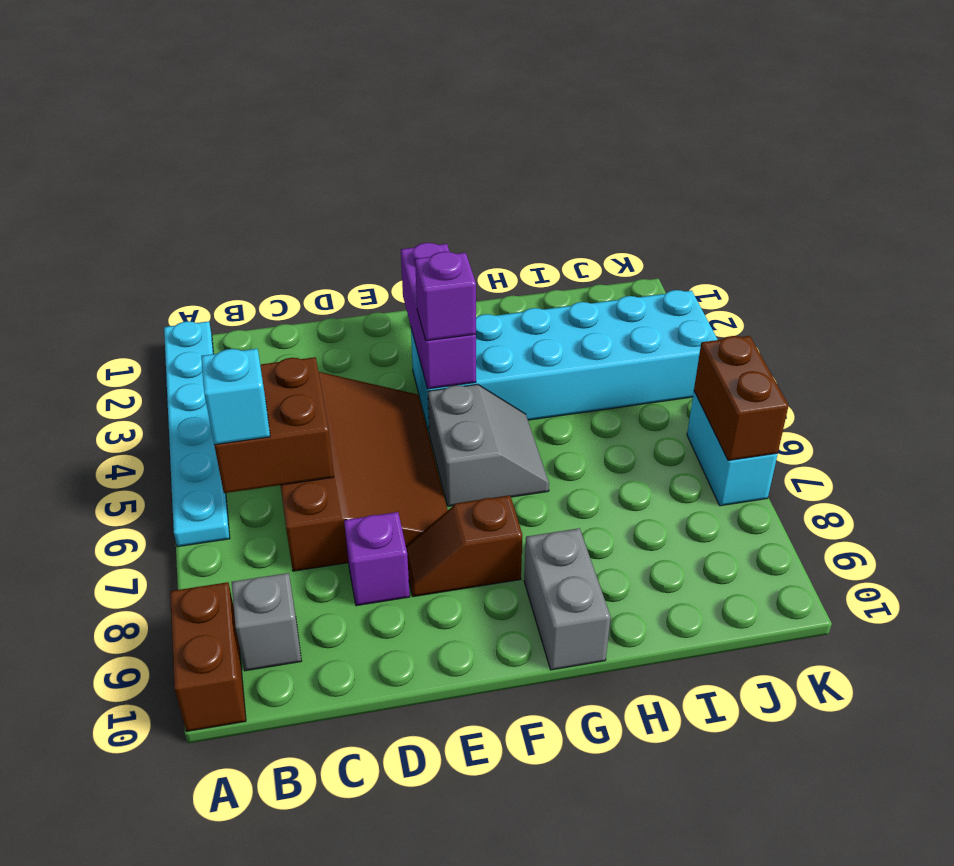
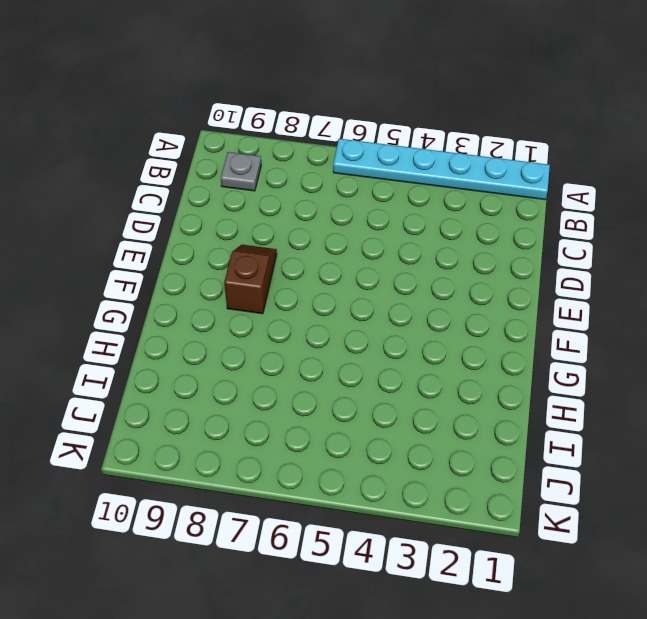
grey plate B9 level 1 -> grey brick B9 level 1
none -> brown brick A9:A10 level 1
none -> brown slope C4:E7 level 1 top C
none -> purple brick D8 level 1

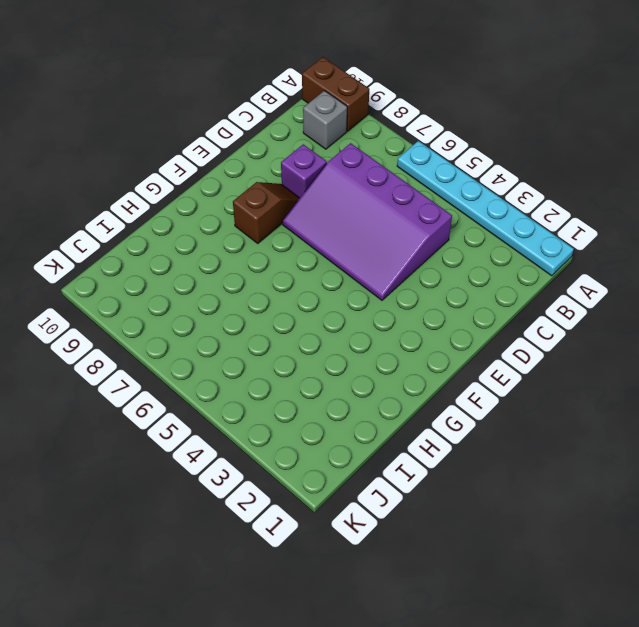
purple slope C4:E7 level 1 top C -> brown slope C4:E7 level 1 top C
none -> cyan brick F3:K4 level 1
none -> grey slope F5:G6 level 1 top F
none -> grey brick G9:G10 level 1

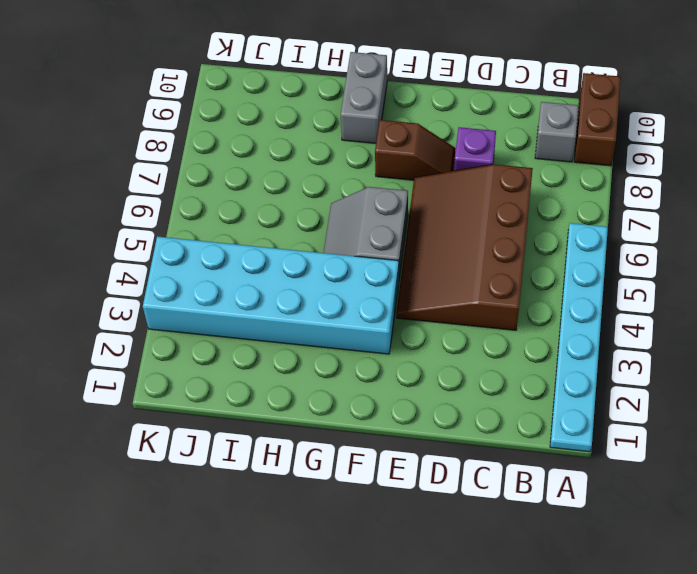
none -> cyan brick K6:K7 level 1
none -> brown brick B5:C6 level 2
none -> purple brick F2:F4 level 2

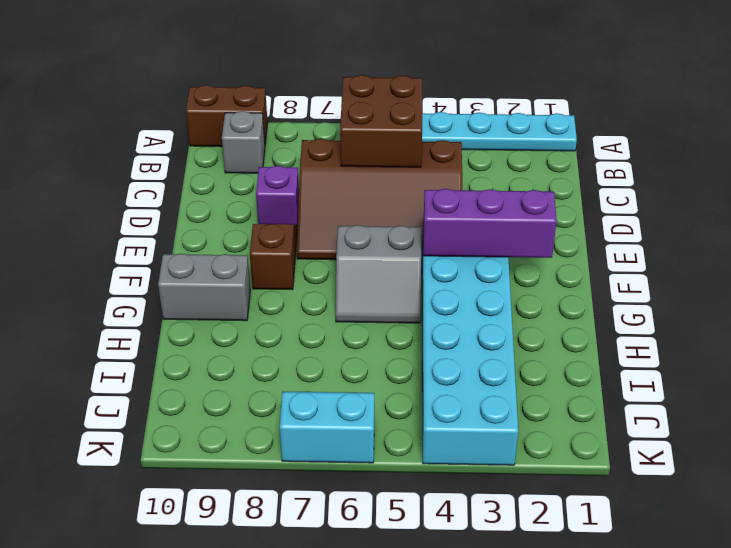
none -> brown brick K6:K7 level 2
none -> cyan brick B6 level 3
none -> purple brick F4 level 3

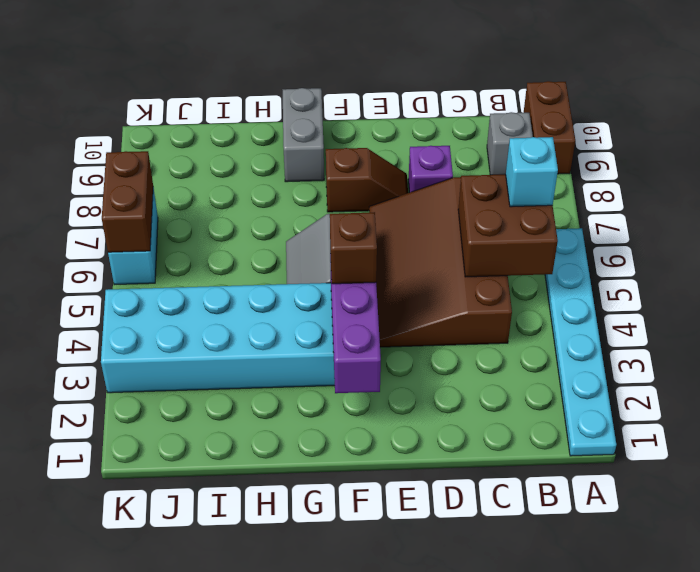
brown brick F4 level 3 -> purple brick F4 level 3

